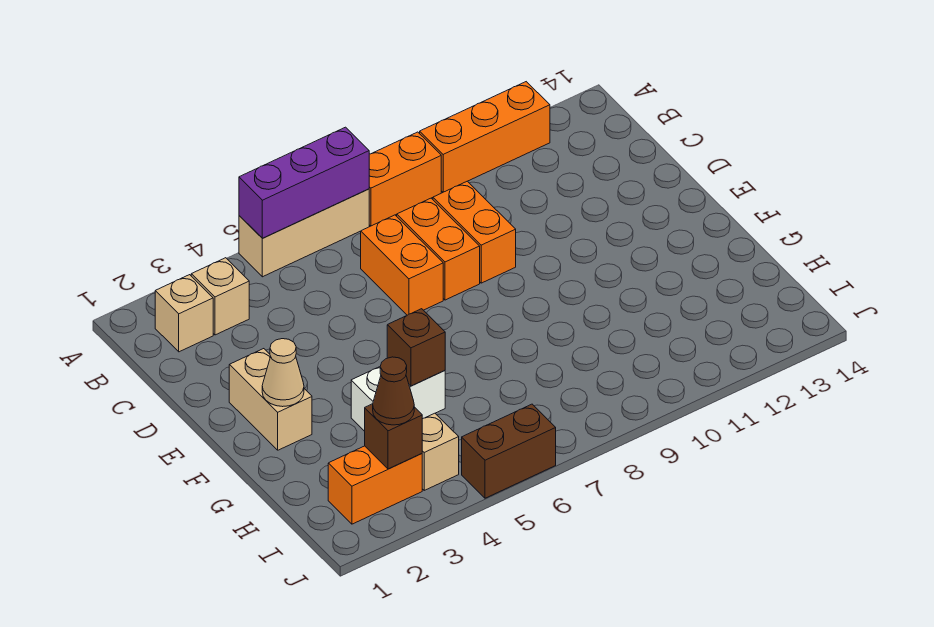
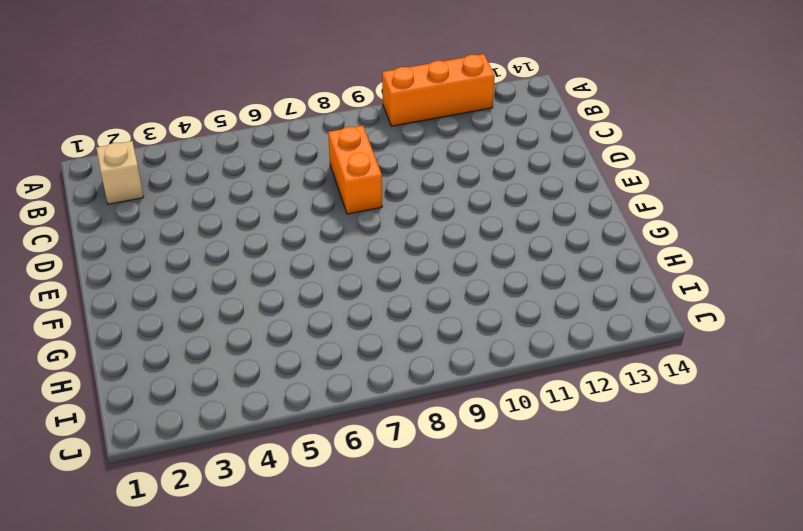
none -> tan brick A5:A7 level 1
none -> orange brick A8:A9 level 1
none -> tan brick B3 level 1

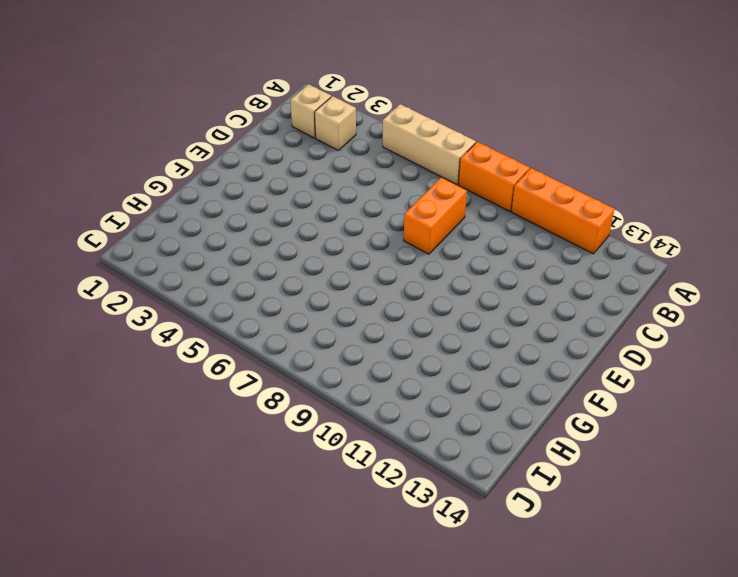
none -> orange brick C7:D7 level 1
none -> orange brick C9:D9 level 1
none -> tan brick E2:F2 level 1

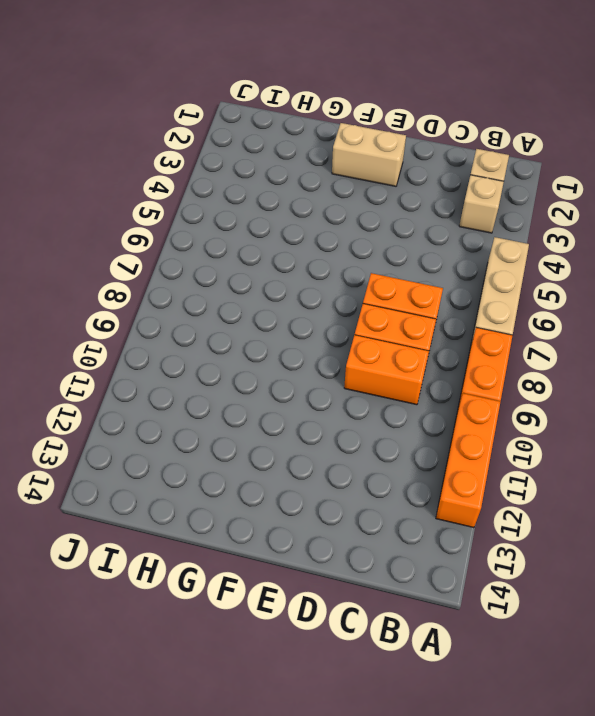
none -> white brick G4:G5 level 1
none -> orange brick I2:I3 level 1
none -> tan brick I4 level 1

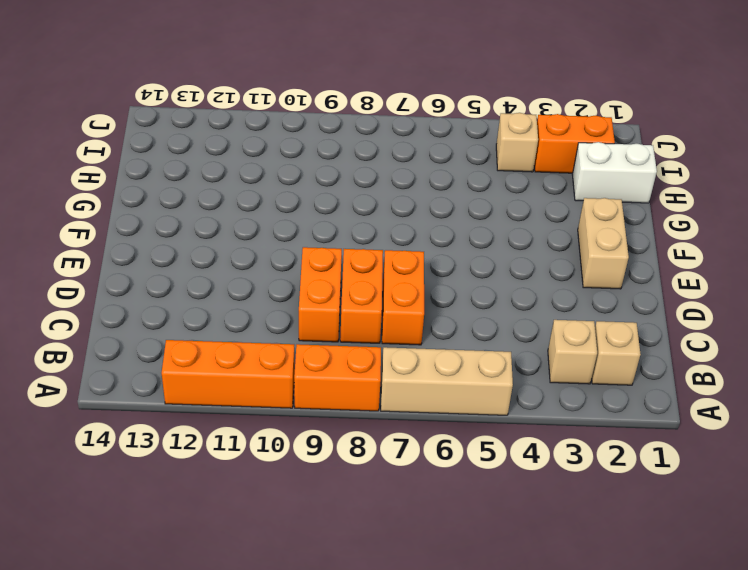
white brick H1:H2 level 1 -> white brick G4:G5 level 1
none -> brown brick J5:J6 level 1
none -> purple brick A5:A7 level 2
none -> tan cone F2 level 2

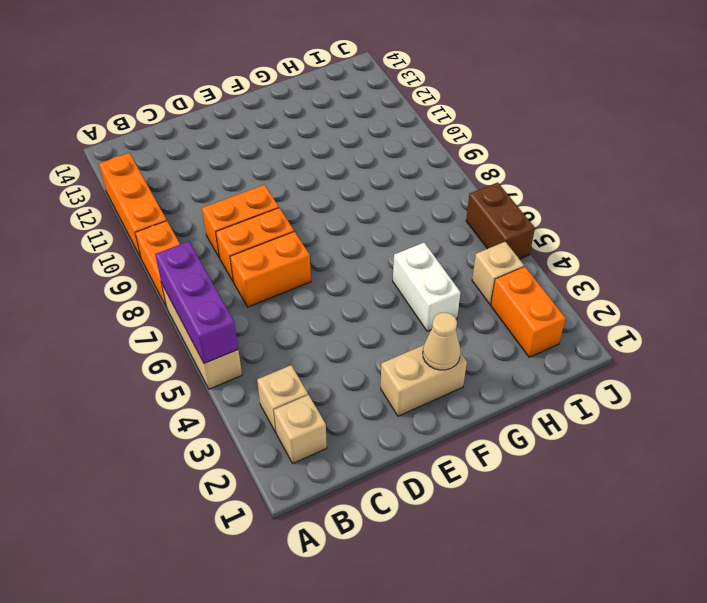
none -> brown brick G5 level 2
none -> brown brick I3 level 2
none -> brown cone I3 level 3

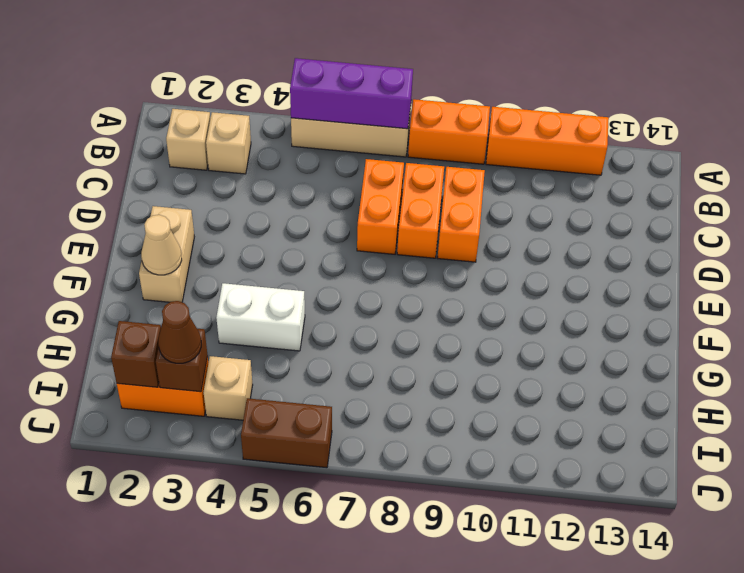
brown brick I2 level 2 -> brown brick G5 level 2

